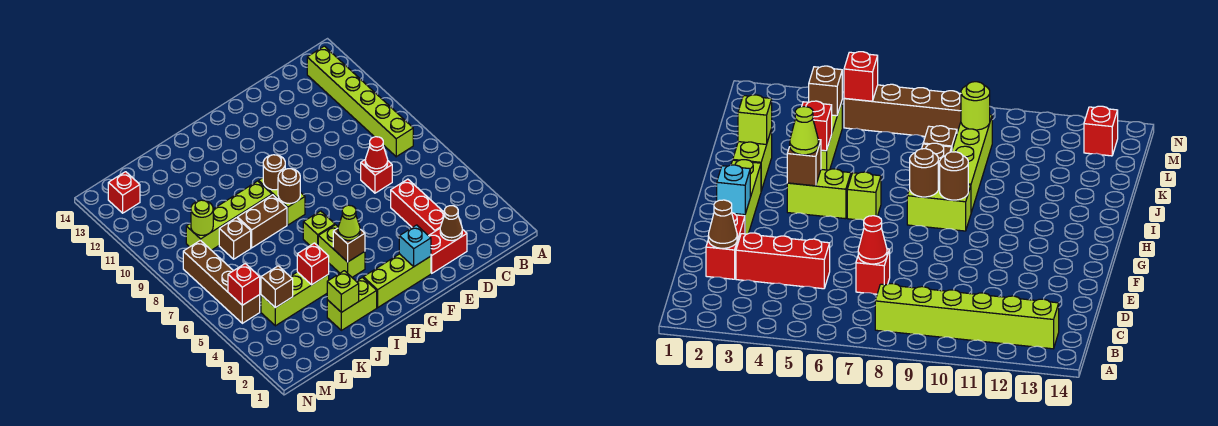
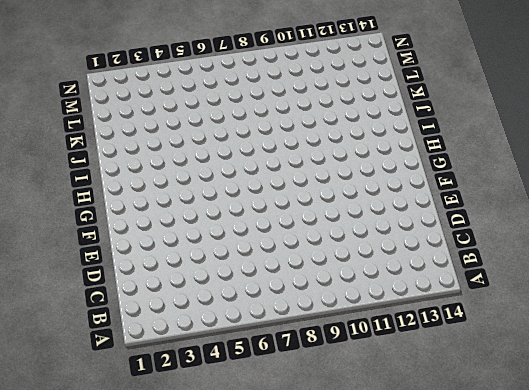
none -> lime brick B8:B13 level 1
none -> red brick D2:E2 level 1
none -> red brick D3:D5 level 1

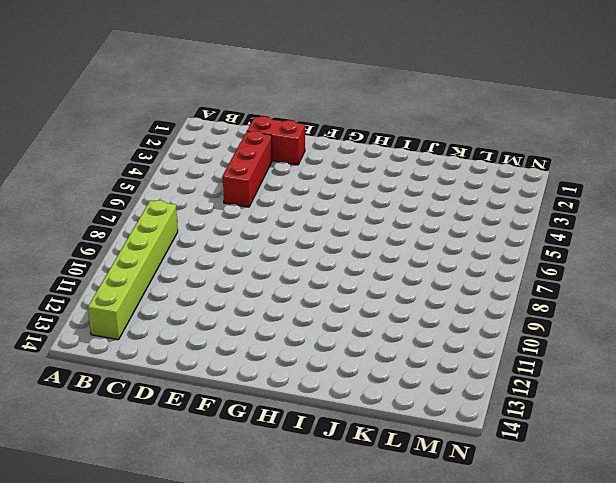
none -> red brick D7 level 1
none -> lime brick F2:H2 level 1
none -> lime brick H4:H5 level 1

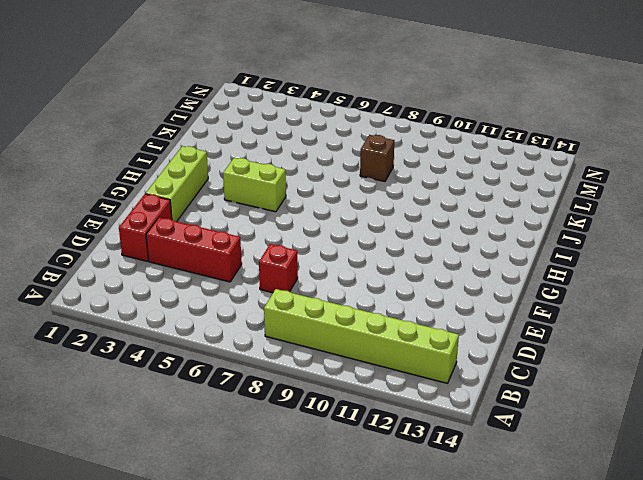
none -> lime brick H6 level 1
none -> lime brick H8:H9 level 1
none -> lime brick I2:J2 level 1

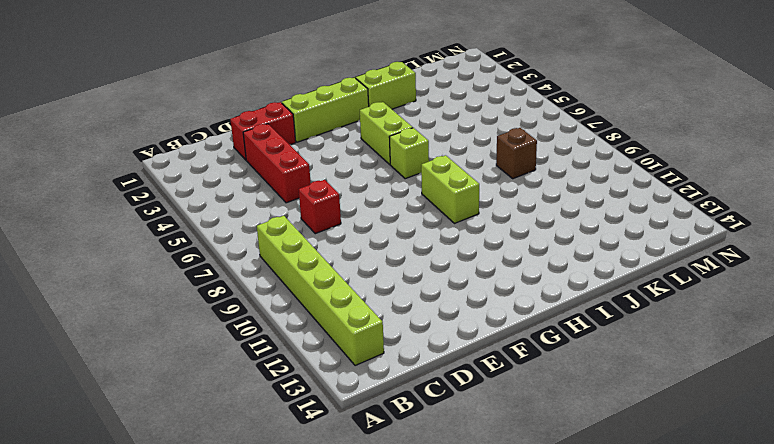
none -> brown brick I8:J8 level 1
none -> lime brick I9:L9 level 1
none -> lime brick J4:L4 level 1

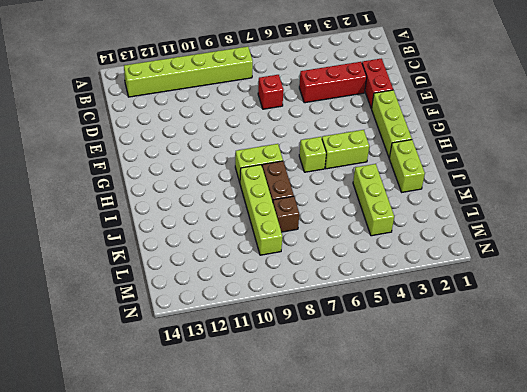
none -> brown brick M5:M8 level 1
none -> red brick M13 level 1
none -> brown cone D2 level 2

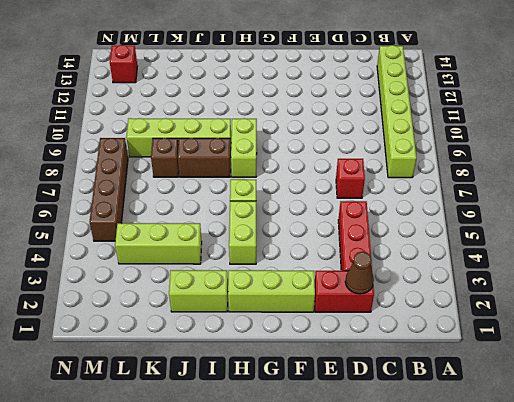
none -> red cone D7 level 2
none -> cyan brick F2 level 2
none -> brown brick H4 level 2

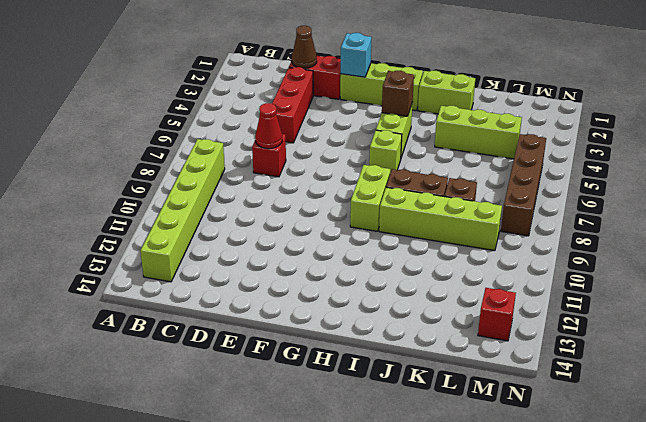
none -> brown round brick H8 level 2
none -> brown round brick H9 level 2
none -> lime brick J2 level 2

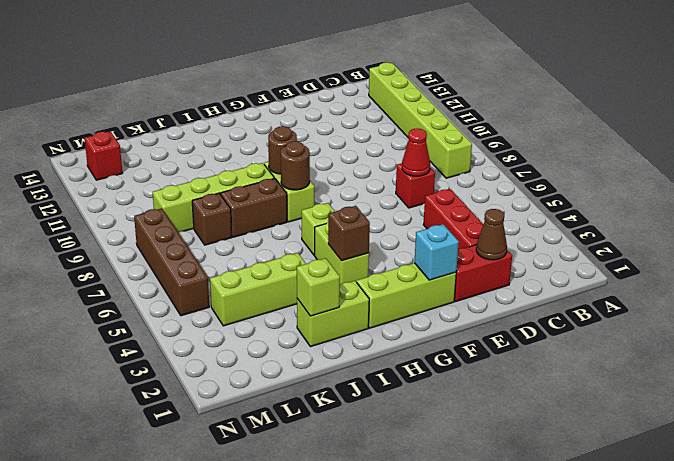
none -> red brick J4 level 2
none -> brown brick L4 level 2
none -> lime round brick L9 level 2

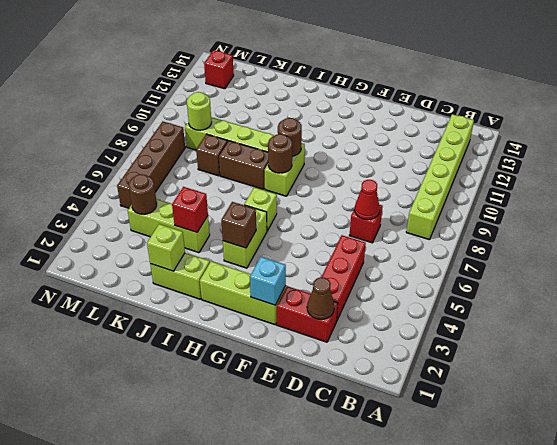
brown round brick L4 level 2 -> brown brick L4 level 2
none -> red brick M5 level 2
none -> lime cone H4 level 3

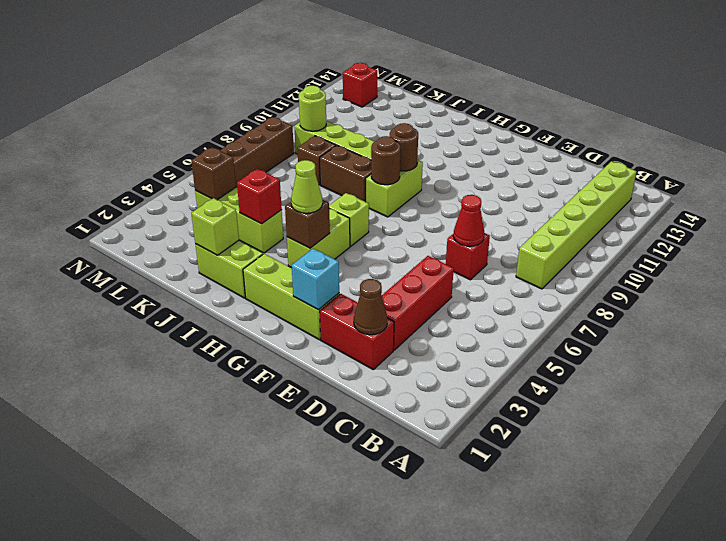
none -> red brick M5 level 2

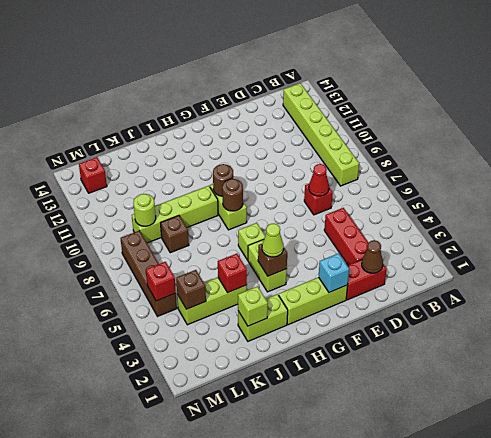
none -> brown brick I8:J8 level 1

